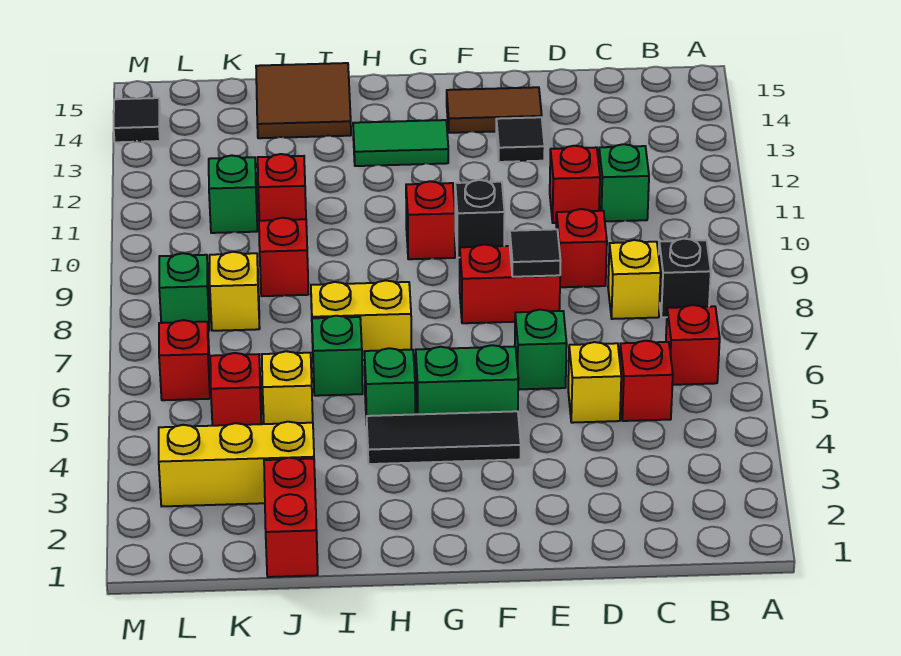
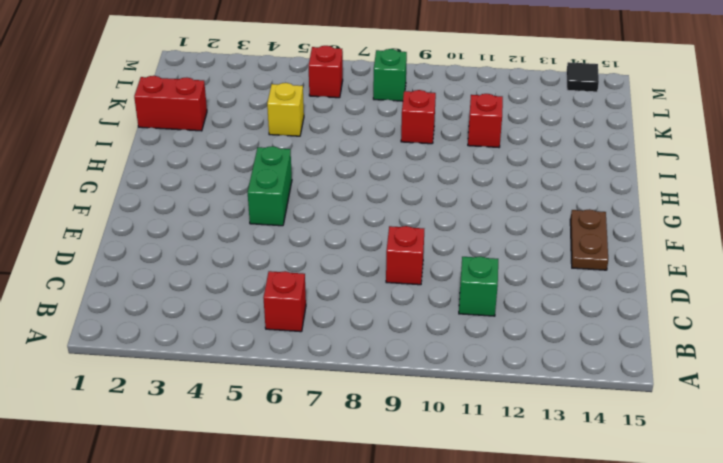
brown plate E14:F14 level 1 -> brown tile E14:F14 level 1
none -> black brick B8 level 1
none -> red brick C5 level 1
none -> yellow brick C8 level 1
none -> yellow brick D5 level 1

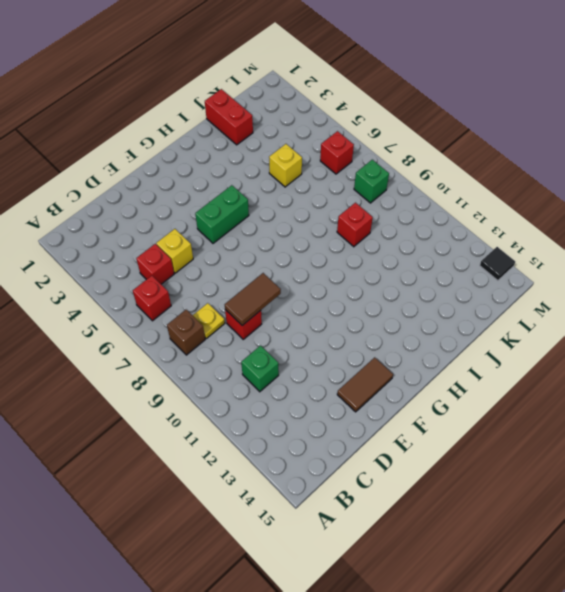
brown brick B8 level 1 -> black brick B8 level 1
yellow plate C8 level 1 -> yellow brick C8 level 1
brown tile D9:E9 level 2 -> none
none -> red brick D11 level 1
none -> green brick E6 level 1
none -> red brick E8:F8 level 1
none -> black tile E13 level 1

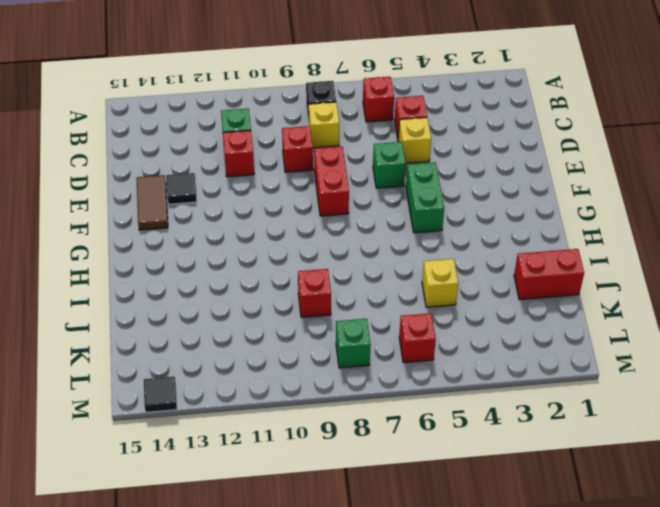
none -> black tile F4:H4 level 1
none -> black brick F10 level 1
none -> red brick G10 level 1
none -> green tile G13:H13 level 1

